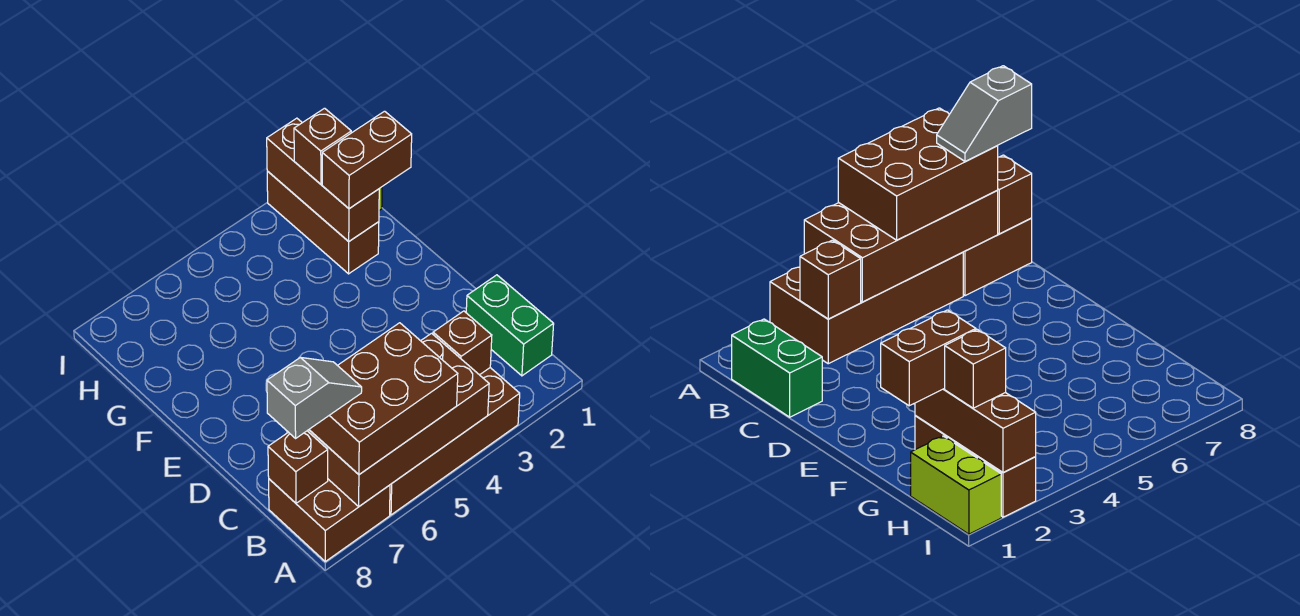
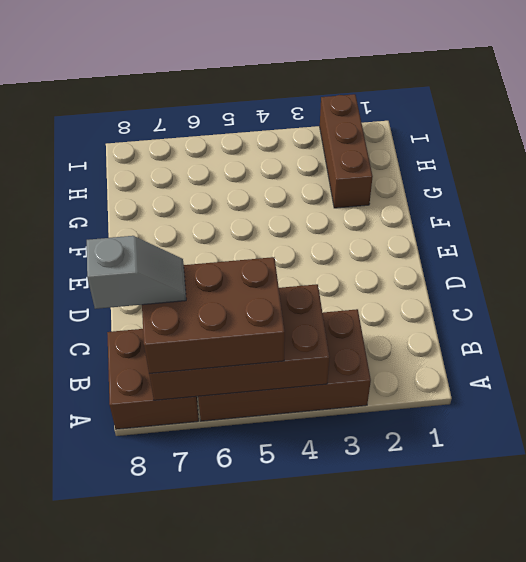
none -> green brick B1:C1 level 1
none -> lime brick H1:I1 level 1
none -> brown brick B3 level 2

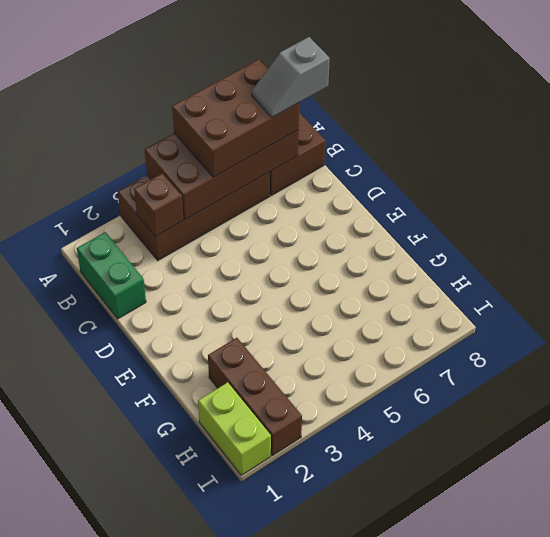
none -> brown brick B8 level 2
none -> brown brick G2:I2 level 2
none -> brown brick G1:G2 level 3

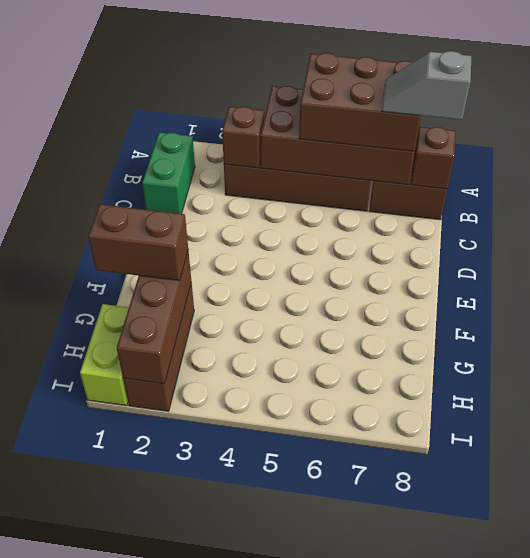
none -> brown brick H2 level 3

